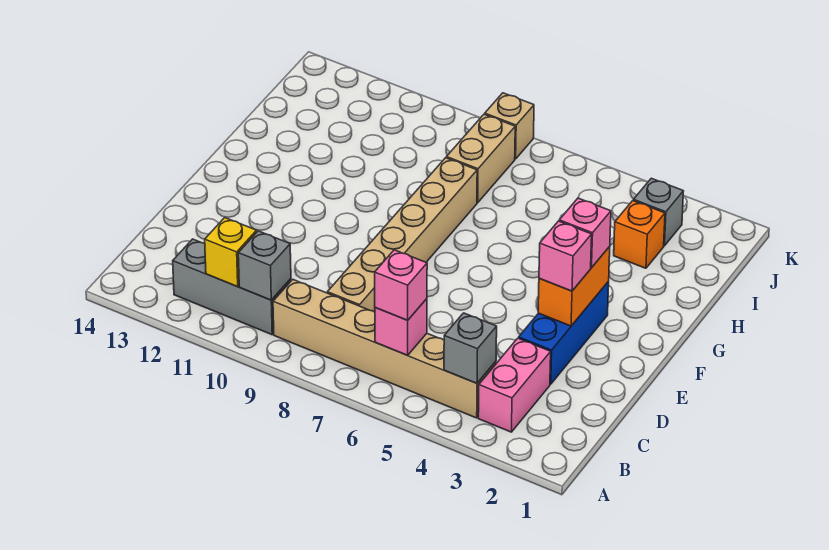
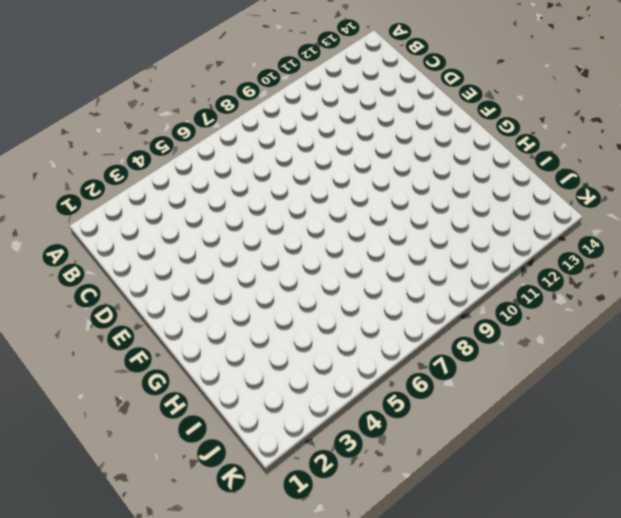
none -> pink brick B3:C3 level 1
none -> tan brick B4:B9 level 1
none -> grey brick B10:B12 level 1

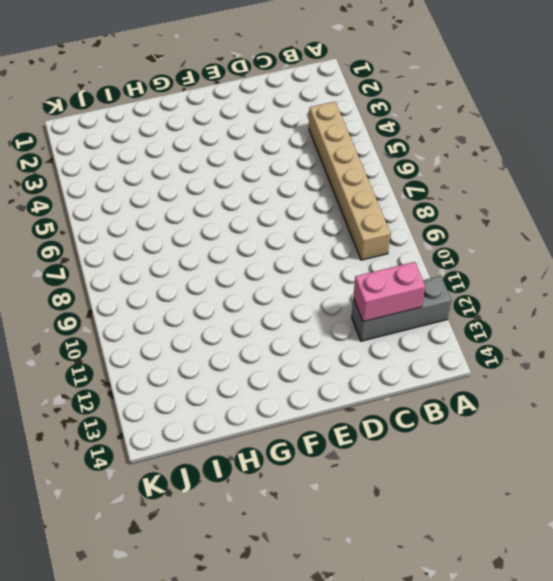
grey brick A12:C12 level 1 -> grey brick B10:B12 level 1
pink brick B12:C12 level 2 -> pink brick B3:C3 level 1
none -> tan brick C8:H8 level 1
none -> blue brick D3:F3 level 1
none -> orange brick I3 level 1

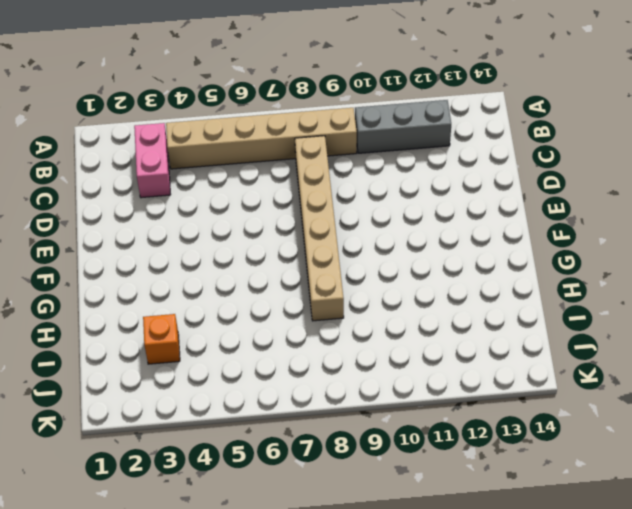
none -> blue brick D3:F3 level 1
none -> tan brick I8:J8 level 1
none -> grey brick J3 level 1

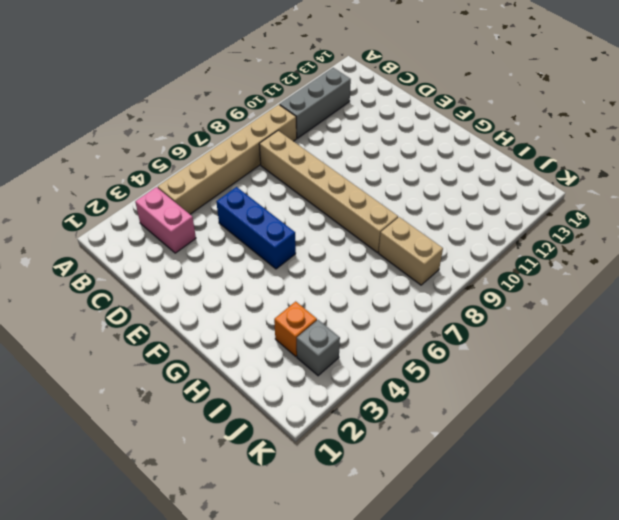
blue brick D5:F5 level 1 -> blue brick D3:F3 level 1
none -> tan brick K8 level 1
none -> grey brick B4 level 2
none -> pink brick B6 level 2

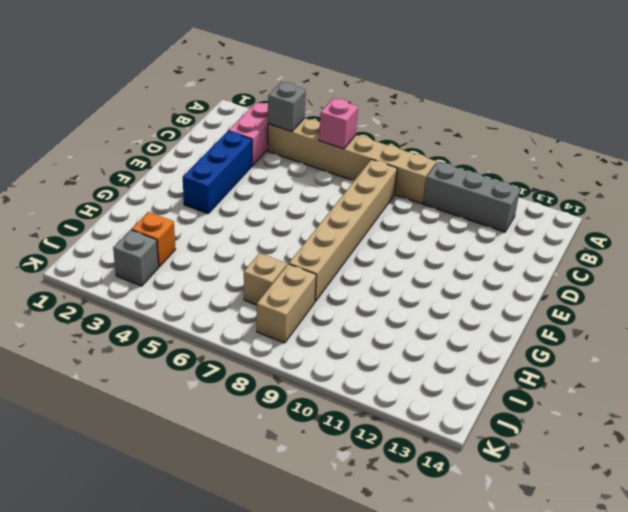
tan brick I7 level 1 -> tan brick K8 level 1
none -> grey brick B10 level 2
none -> yellow brick B11 level 2
none -> orange brick E3:F3 level 2

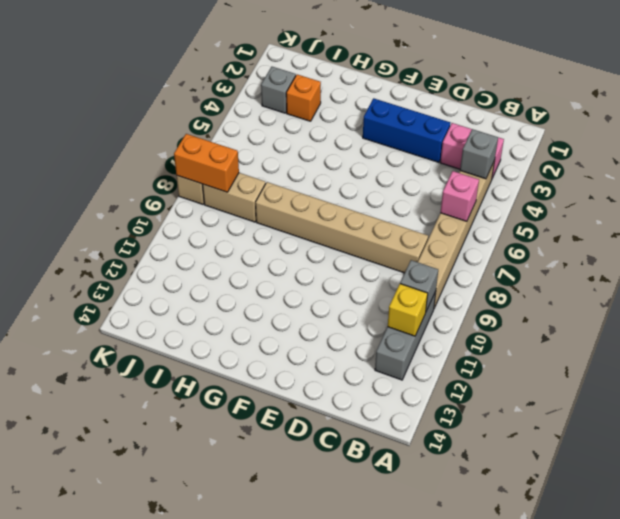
orange brick J8:K8 level 2 -> orange brick E3:F3 level 2
none -> pink brick B6 level 3
none -> pink brick E3 level 3
none -> pink brick F3 level 3

